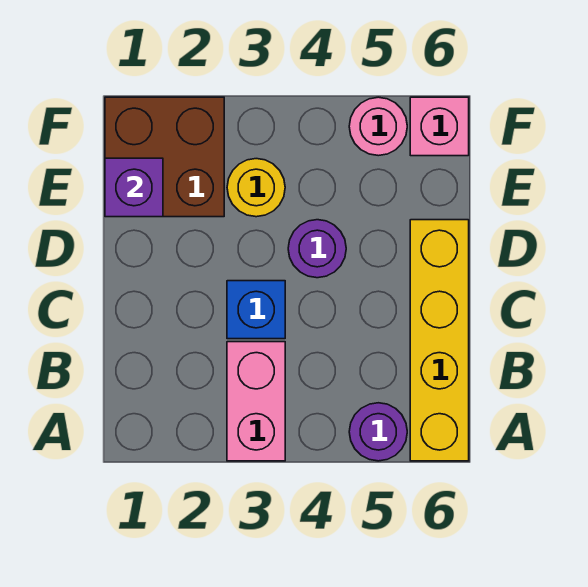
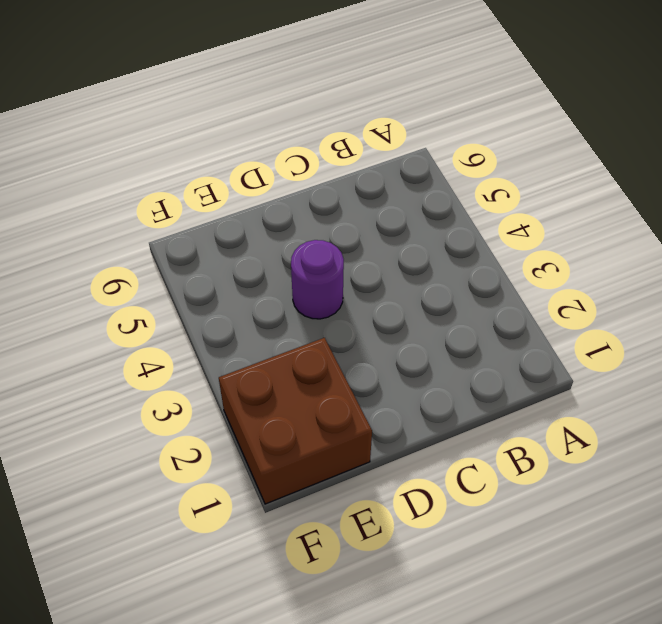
none -> pink brick A3:B3 level 1
none -> purple round brick A5 level 1

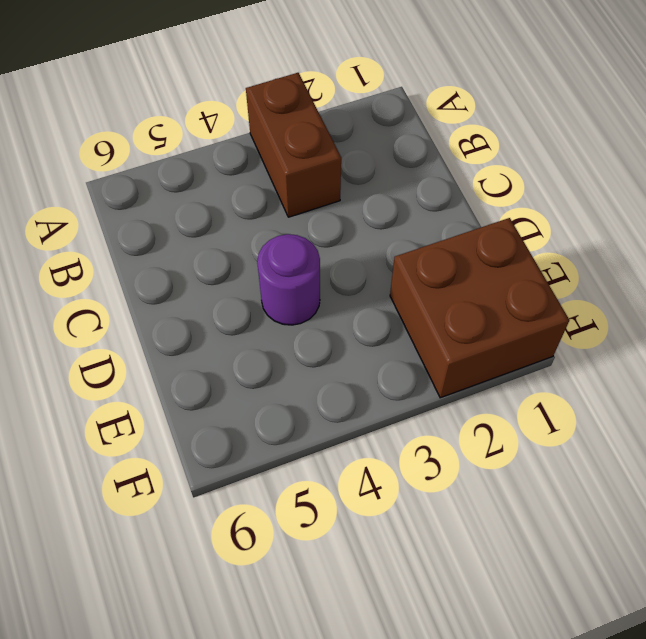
brown brick A3:B3 level 1 -> pink brick A3:B3 level 1
none -> purple round brick A5 level 1
none -> yellow brick A6:D6 level 1

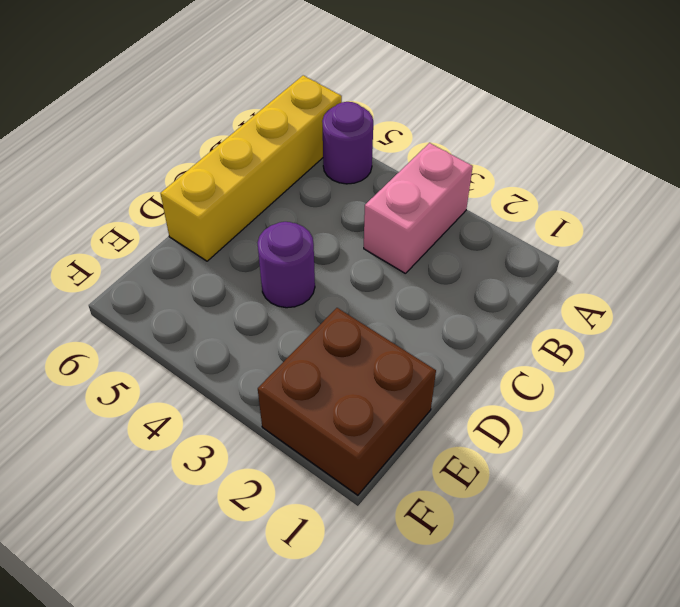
none -> blue brick C3 level 1
none -> yellow round brick E3 level 1

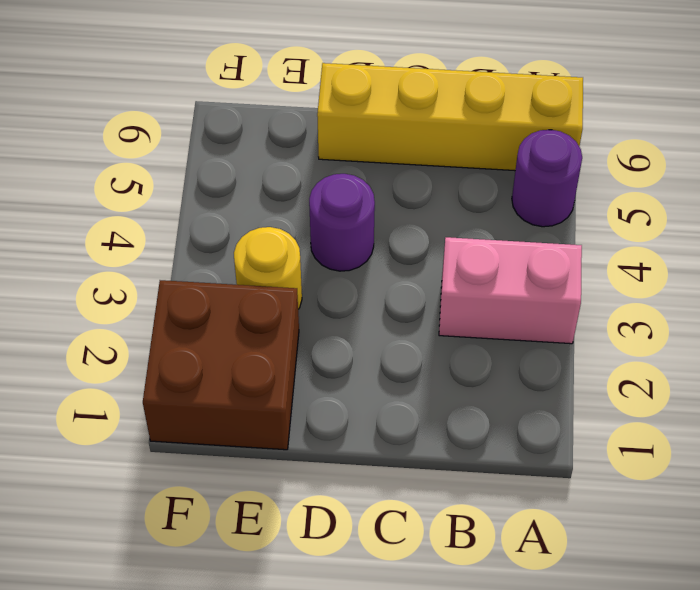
none -> blue brick C3 level 1
none -> pink round brick F5 level 1

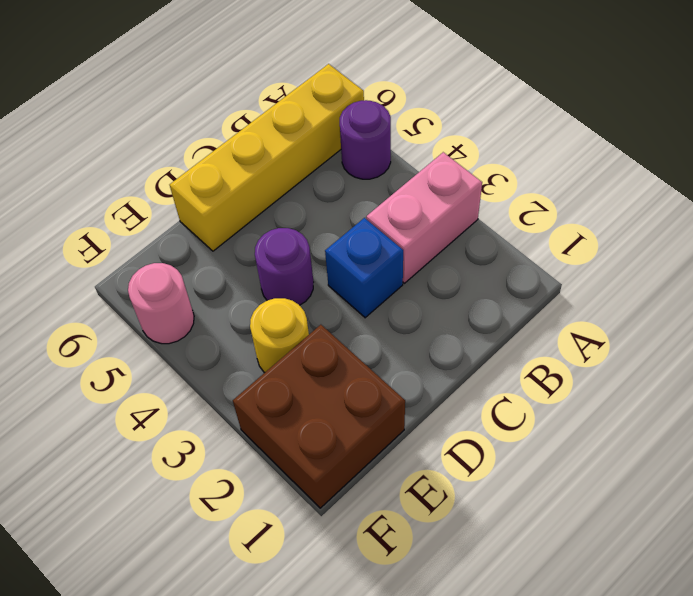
none -> pink brick F6 level 1
none -> purple brick E1 level 2

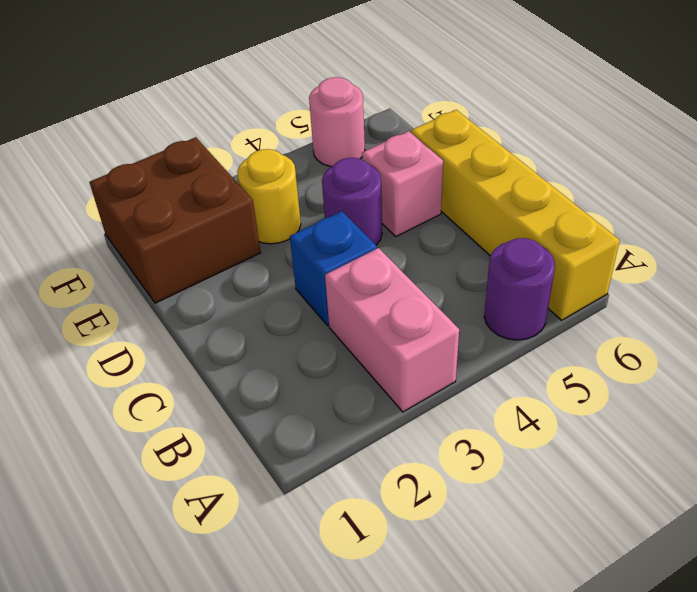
pink brick D5 level 1 -> pink brick F6 level 1
none -> purple brick E1 level 2

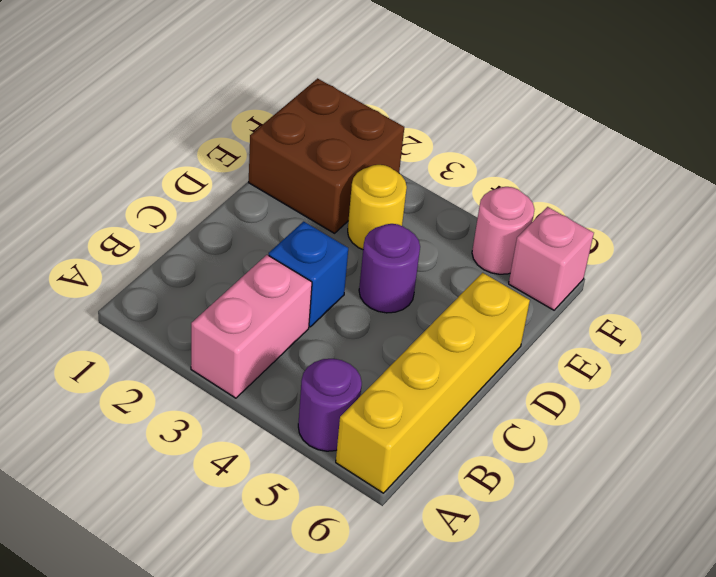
none -> purple brick E1 level 2

